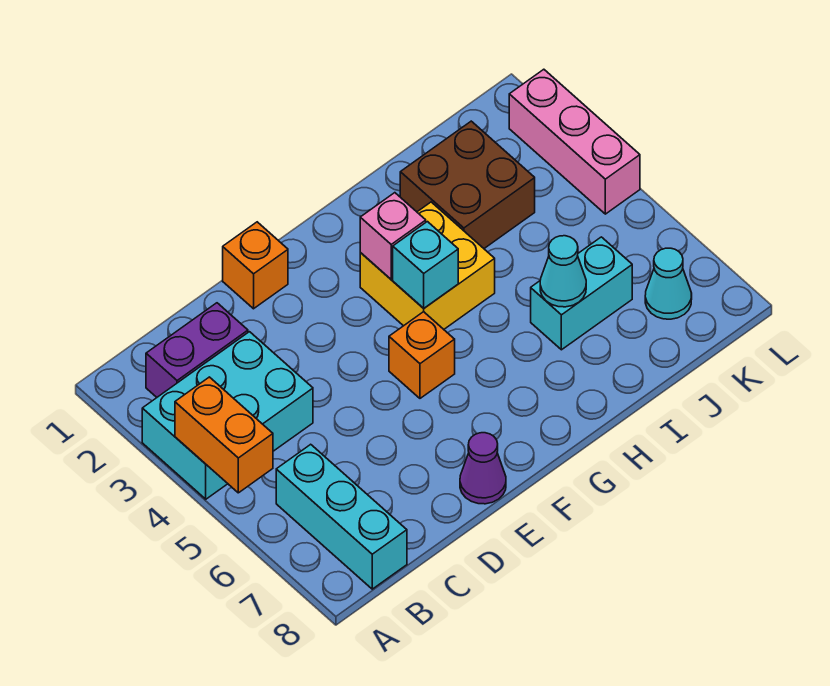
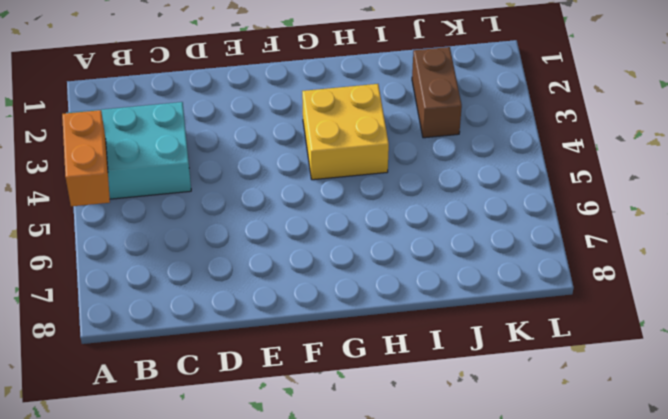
brown brick J2:J3 level 1 -> brown brick I2:J3 level 1
none -> purple brick B2:C2 level 1
none -> cyan brick B6:B8 level 1
none -> orange brick E1 level 1

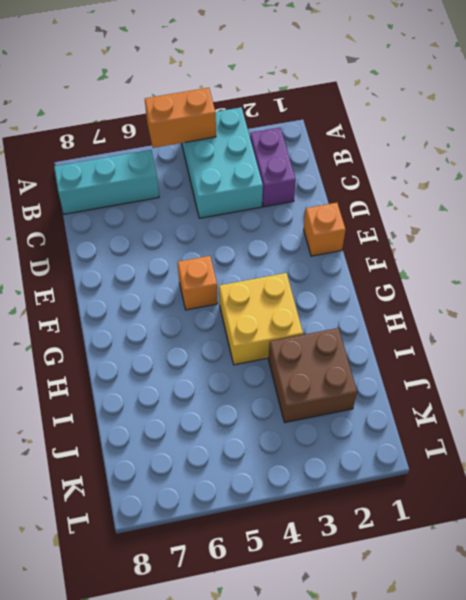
none -> purple cone E8 level 1
none -> cyan brick I6:J6 level 1
none -> cyan cone K7 level 1

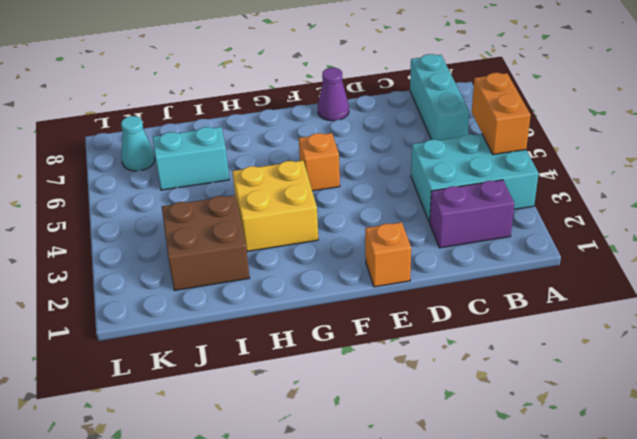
none -> pink brick L2:L4 level 1
none -> pink brick G3 level 2
none -> cyan brick G4 level 2

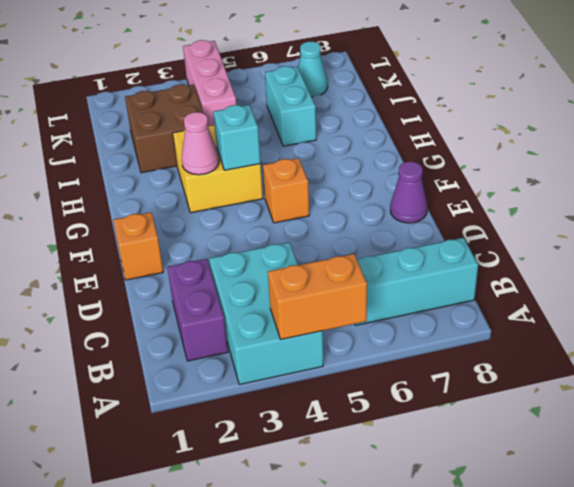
pink cone G3 level 2 -> pink brick G3 level 2
pink brick J4:L4 level 1 -> pink brick L2:L4 level 1
none -> cyan cone I6 level 2

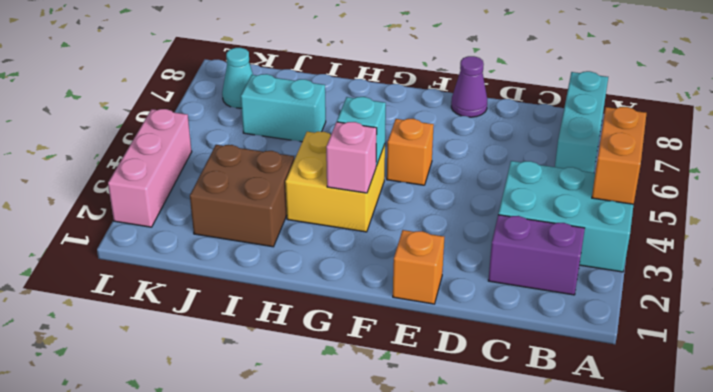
none -> cyan cone I6 level 2

